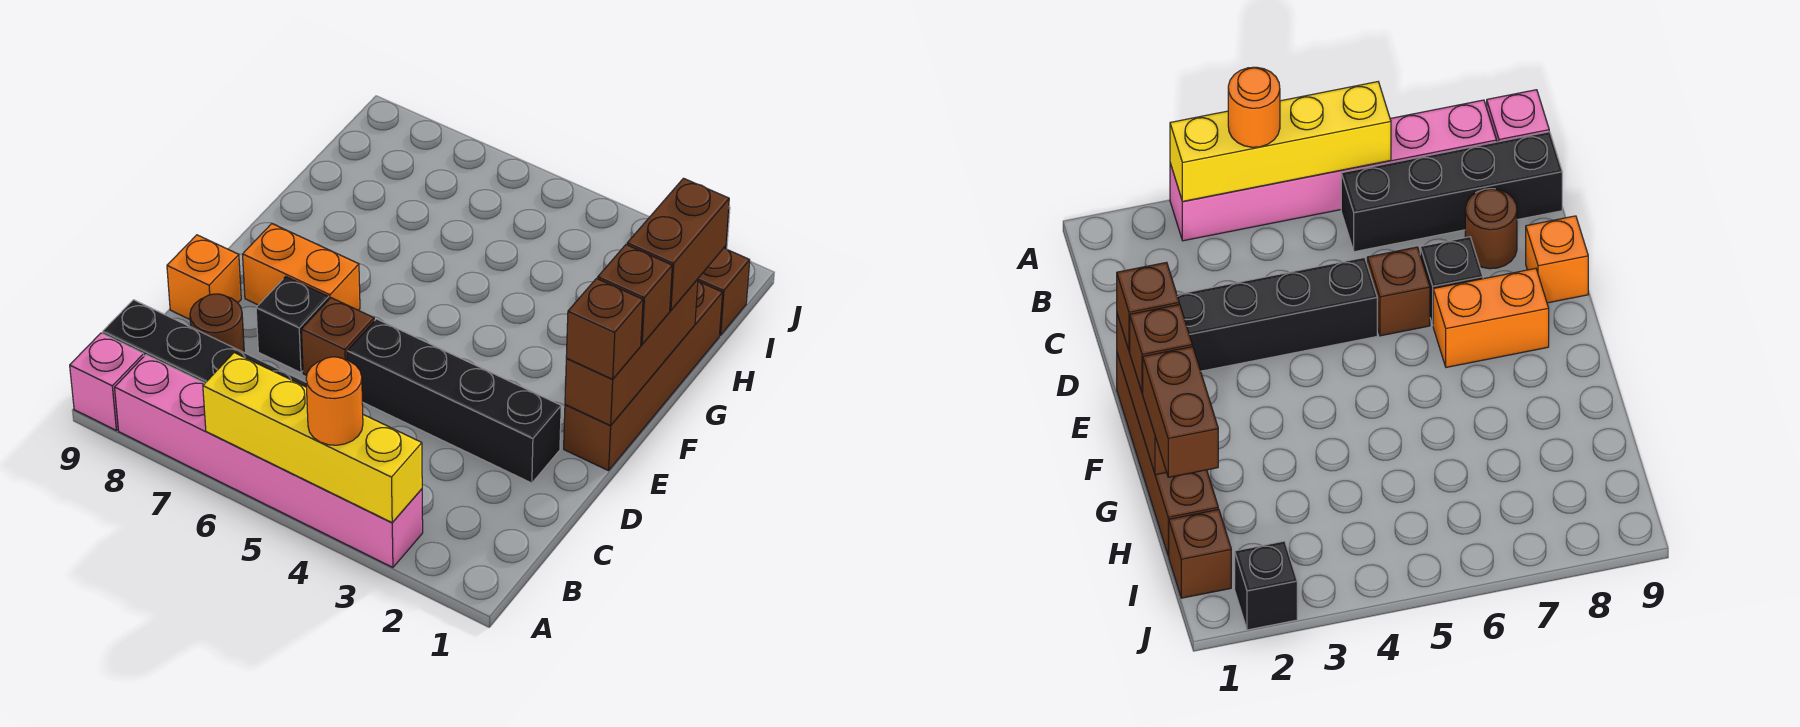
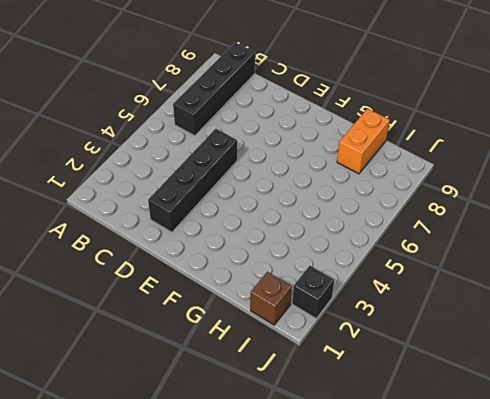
orange brick H8:H9 level 1 -> orange brick E7:E8 level 1
none -> pink brick A3:A8 level 1
none -> pink brick A9 level 1
none -> brown round brick C8 level 1

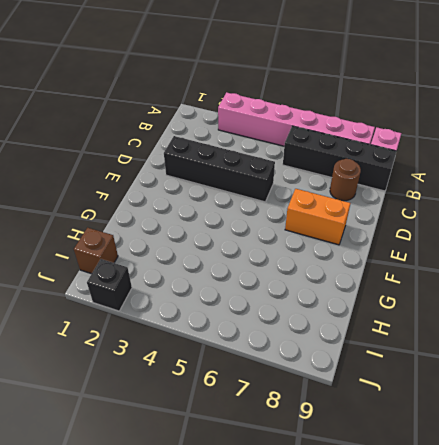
none -> brown brick D6 level 1
none -> black brick D7 level 1
none -> orange brick D9 level 1

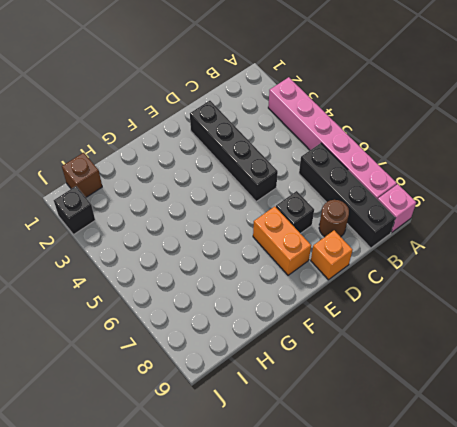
none -> brown brick D6 level 1
none -> brown brick E1:H1 level 1
none -> yellow brick A3:A6 level 2

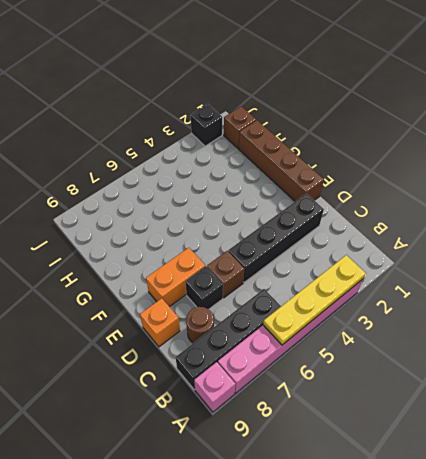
yellow plate A3:A6 level 2 -> yellow brick A3:A6 level 2
none -> brown brick E1:G1 level 2
none -> orange round brick A4 level 3
none -> brown brick E1 level 3

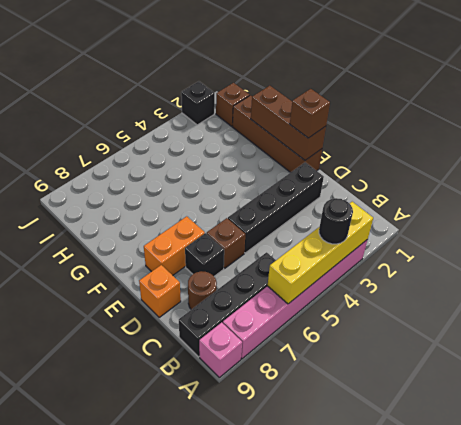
black round brick A4 level 3 -> orange round brick A4 level 3
none -> brown brick F1 level 3
none -> brown brick G1:H1 level 3

